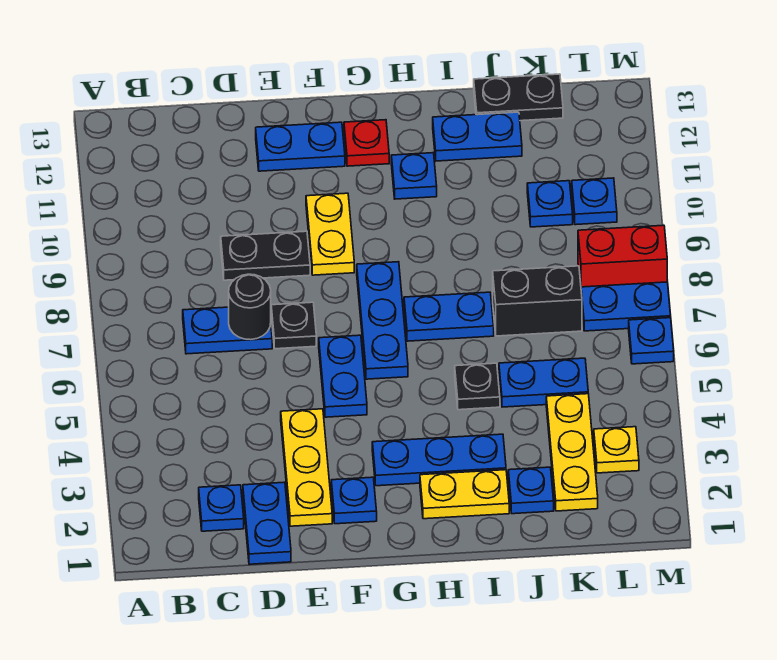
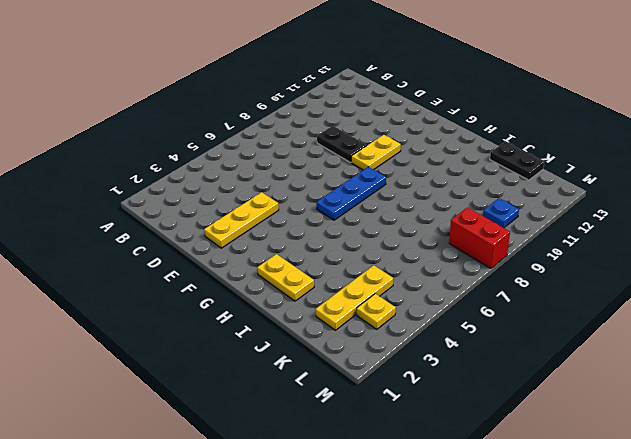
none -> blue plate C2 level 1
none -> blue plate C7:D7 level 1
none -> blue plate D1:D2 level 1
none -> black plate E7 level 1

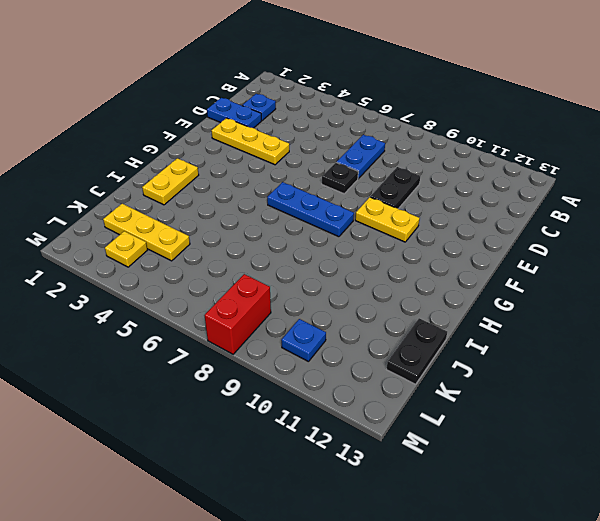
none -> blue plate E12:F12 level 1
none -> blue plate F2 level 1
none -> blue plate F5:F6 level 1
none -> blue plate G3:I3 level 1

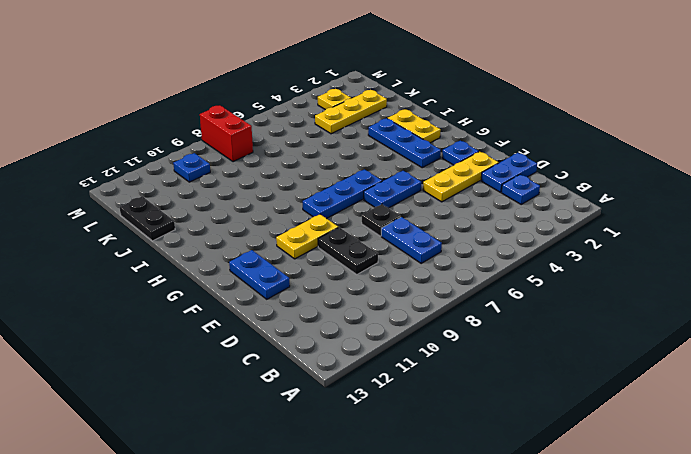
none -> red plate G12 level 1
none -> blue plate H7:I7 level 1
none -> blue plate H11 level 1
none -> black plate I5 level 1

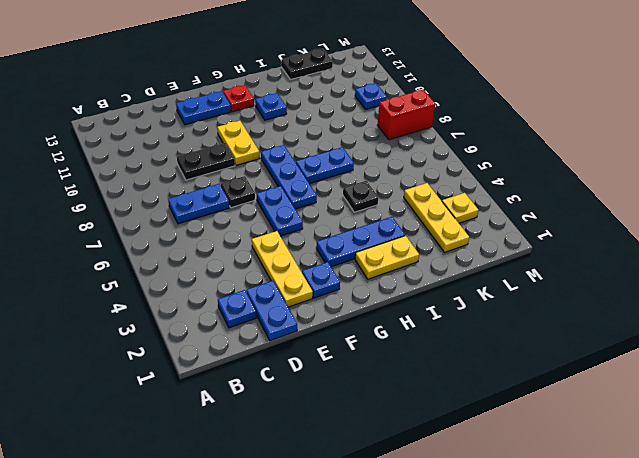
none -> blue plate I12:J12 level 1
none -> blue plate J2 level 1
none -> blue plate J5:K5 level 1
none -> black brick J7:K7 level 1

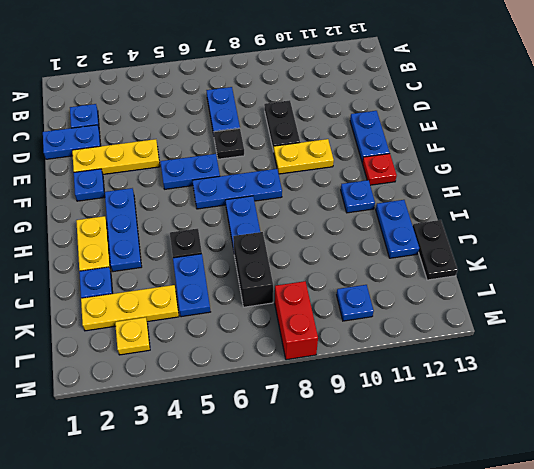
none -> blue plate K10 level 1
none -> blue plate L7:M7 level 1
none -> blue plate M6 level 1
none -> black round brick D7 level 2

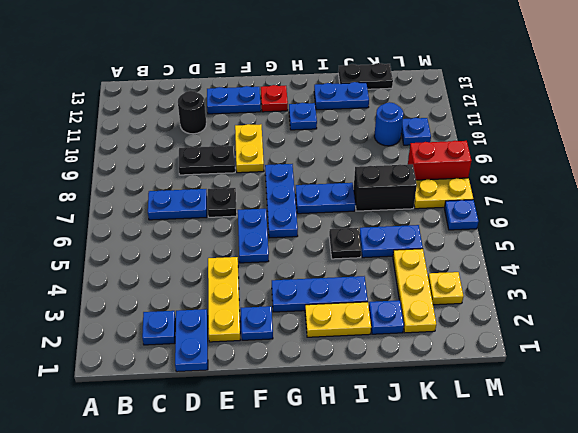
black round brick D11 level 1 -> black round brick D7 level 2
blue round brick K10 level 1 -> blue plate K10 level 1
yellow plate L7:M7 level 1 -> blue plate L7:M7 level 1

